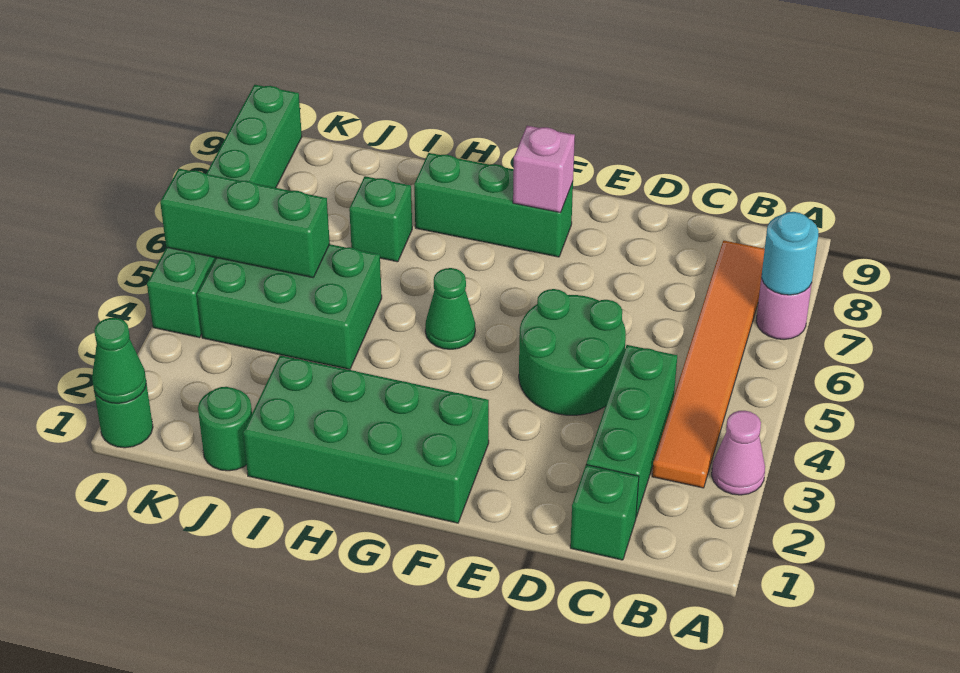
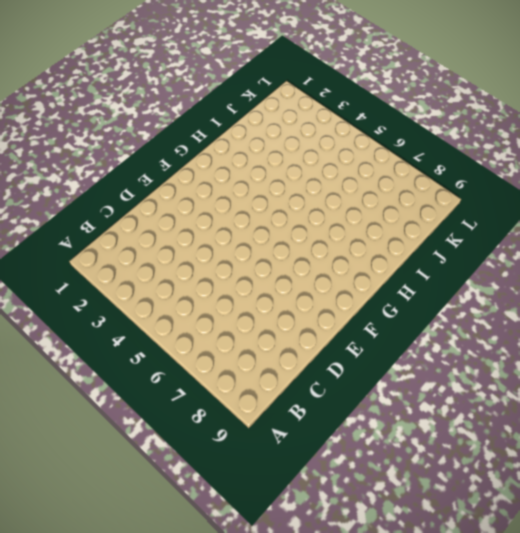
none -> pink cone A3 level 1
none -> pink round brick A7 level 1
none -> orange tile B3:B8 level 1

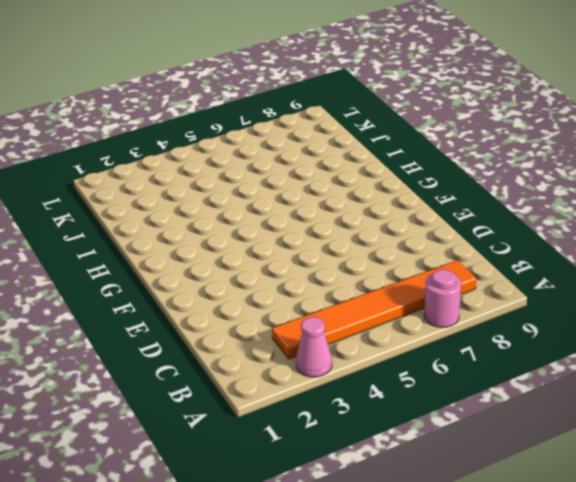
none -> green brick C1 level 1
none -> green brick C2:C4 level 1
none -> green round brick D4:E5 level 1

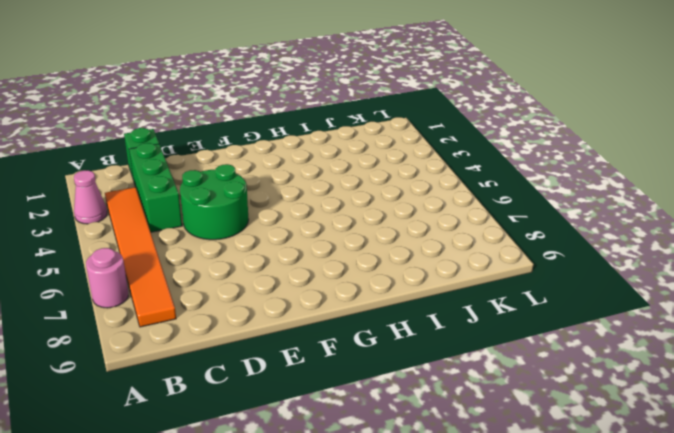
none -> green brick F1:I2 level 1
none -> green brick F8:H8 level 1
none -> green cone G5 level 1

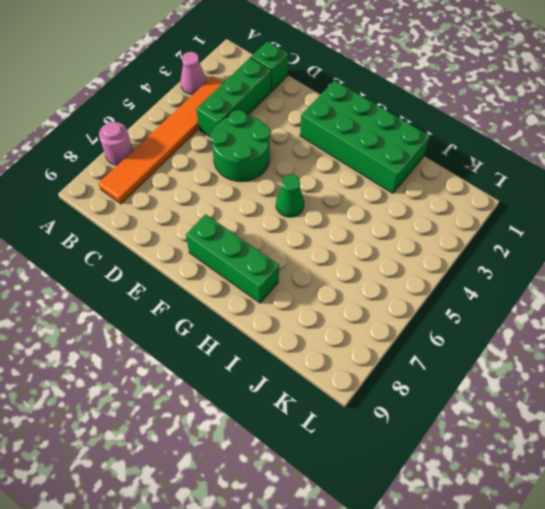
none -> green brick I4:K5 level 1
none -> green brick I7 level 1
none -> green round brick J1 level 1

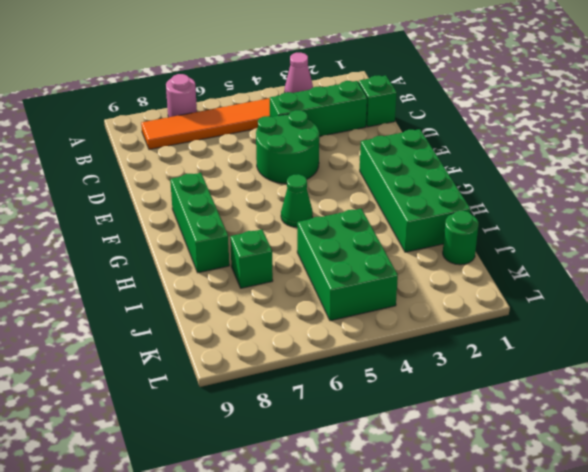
none -> green round brick L1 level 1
none -> green brick L4:L9 level 1
none -> cyan round brick A7 level 2

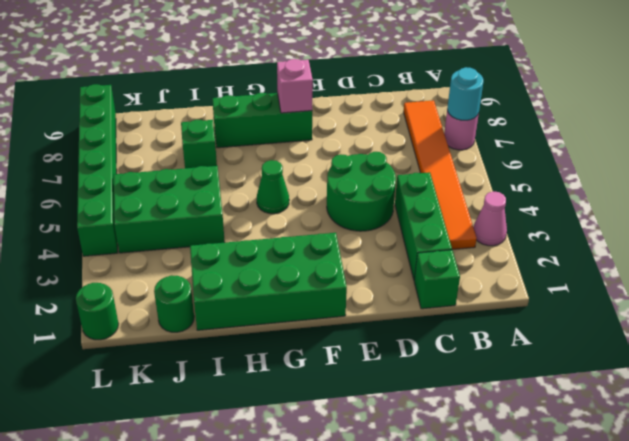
none -> green brick J5:L5 level 2
none -> green cone L1 level 2

